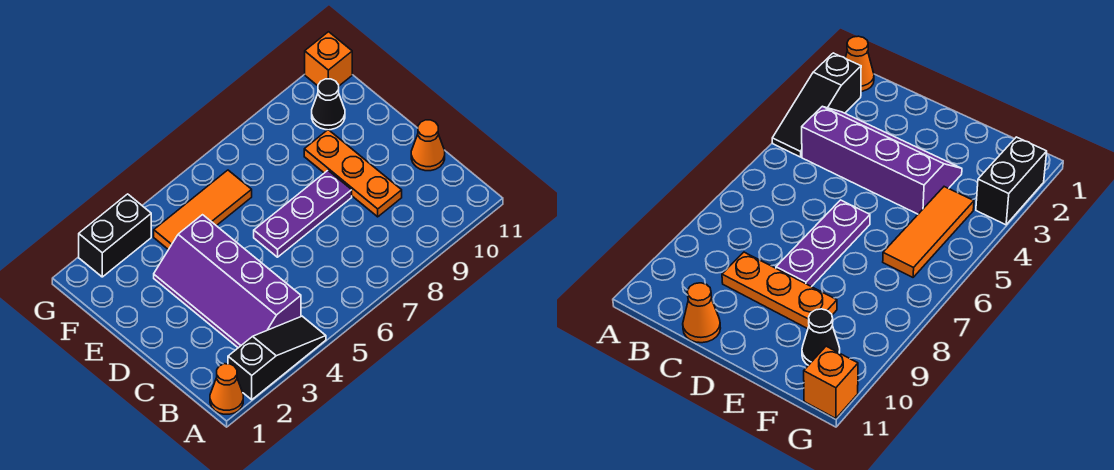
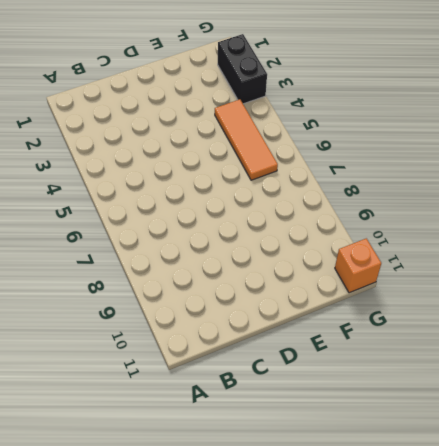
none -> orange cone A1 level 1
none -> black slope A2:A4 level 1 top 2

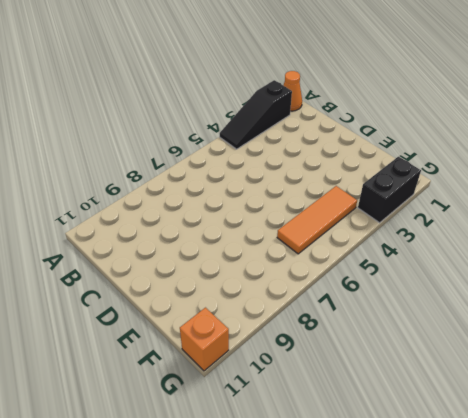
none -> purple slope B3:E4 level 1 top 4
none -> orange plate C9:E9 level 1

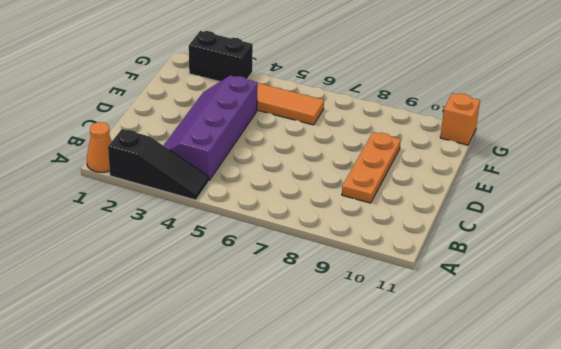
none -> orange cone C11 level 1
none -> purple plate D6:D8 level 1

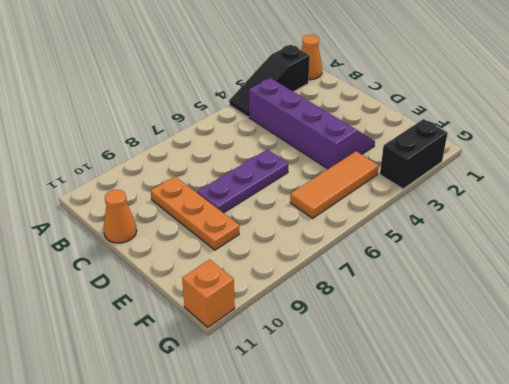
none -> black cone F10 level 1

